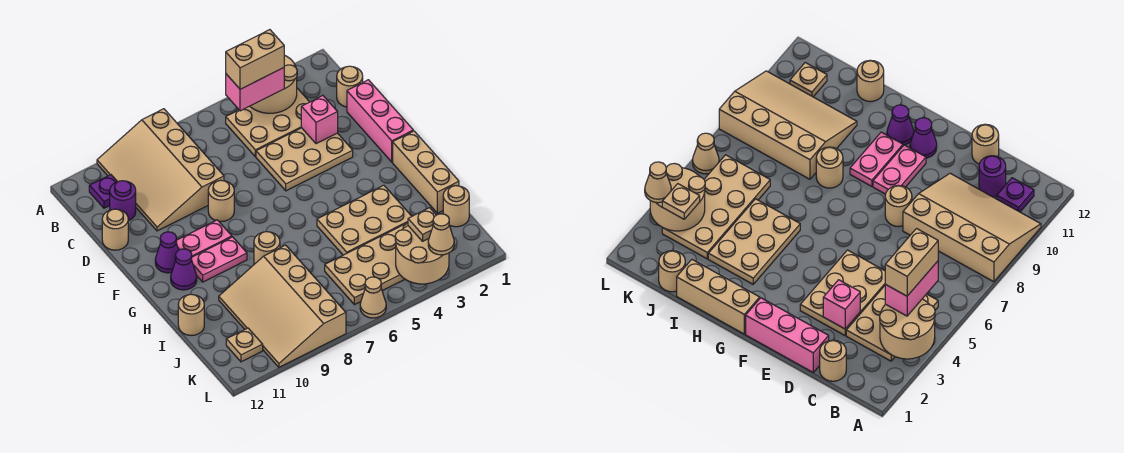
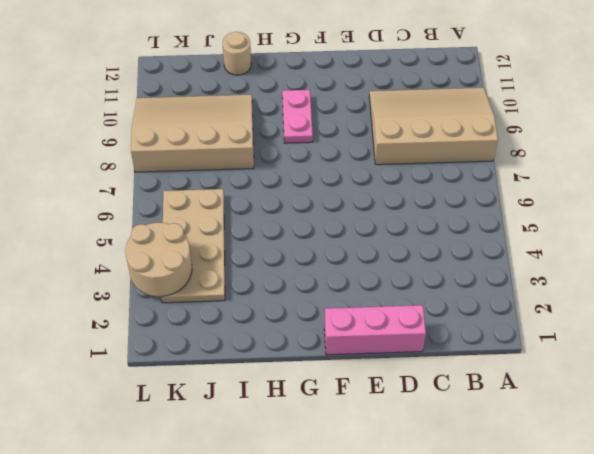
none -> tan plate B3:C5 level 1
none -> purple plate B11 level 1
none -> tan round brick C1 level 1

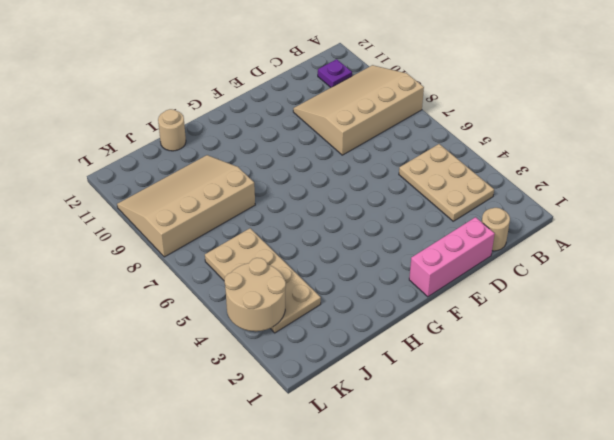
none -> purple round brick C11 level 1
none -> tan plate D3:E5 level 1
none -> tan round brick D12 level 1

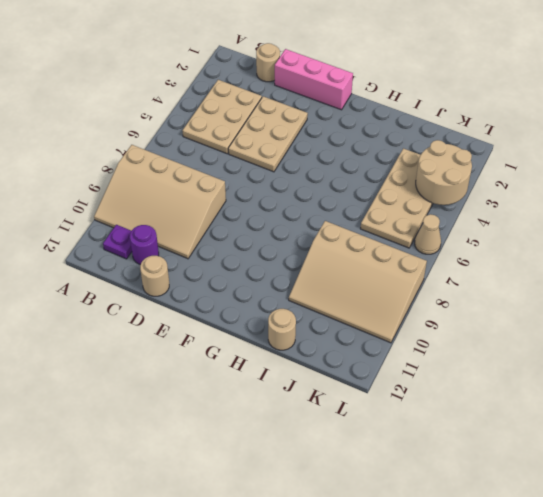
none -> tan round brick E8 level 1
none -> pink plate F9:F10 level 1
none -> purple cone F11 level 1

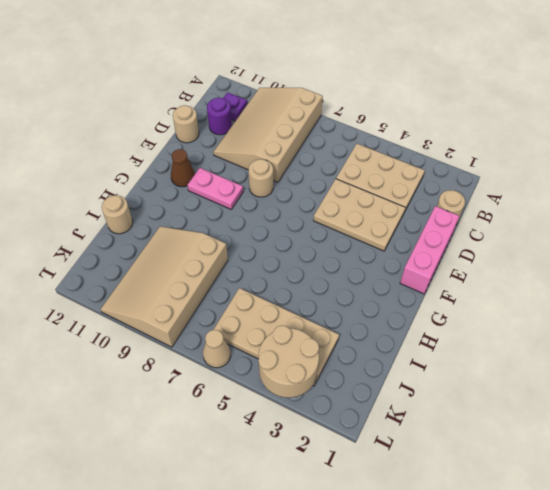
brown cone F11 level 1 -> purple cone F11 level 1
none -> tan brick G1:I1 level 1
none -> pink plate G9:G10 level 1
none -> purple cone G11 level 1

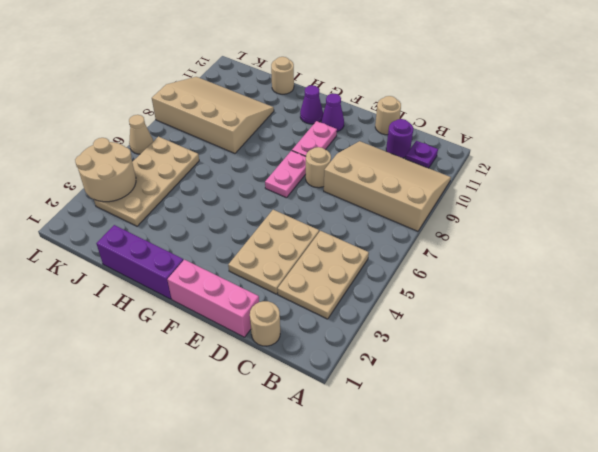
pink plate F7:F8 level 1 -> pink plate G9:G10 level 1
purple brick G1:I1 level 1 -> tan brick G1:I1 level 1
none -> tan plate H3:I5 level 1
none -> tan round brick H8 level 1
none -> tan round brick J1 level 1

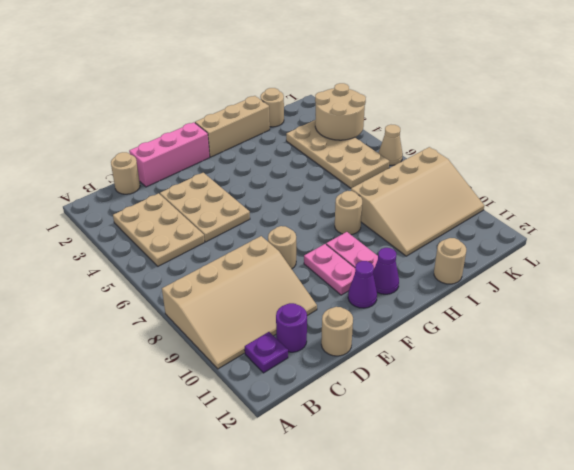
none -> tan plate H3:I5 level 1
none -> tan plate K11 level 1
none -> tan round brick A3:B4 level 2

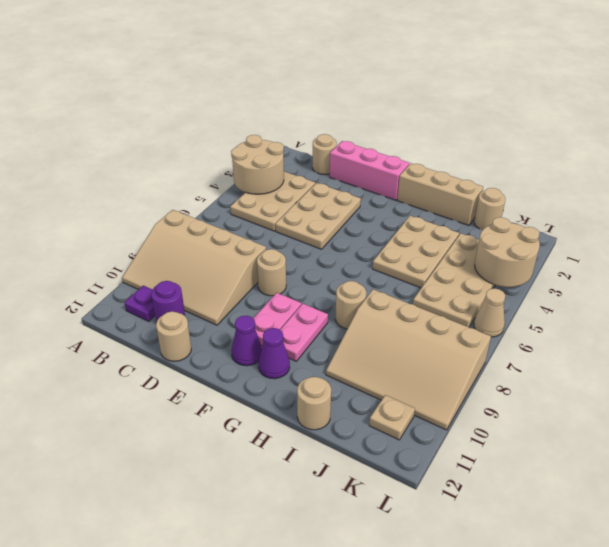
none -> pink brick D3 level 2
none -> pink brick B4:B5 level 3
none -> tan plate K3 level 3

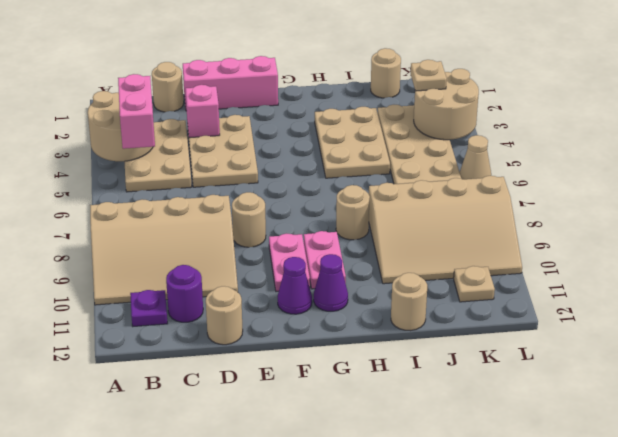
none -> tan brick G1:I1 level 1
none -> tan cone L3 level 3
none -> tan brick B4:B5 level 4

